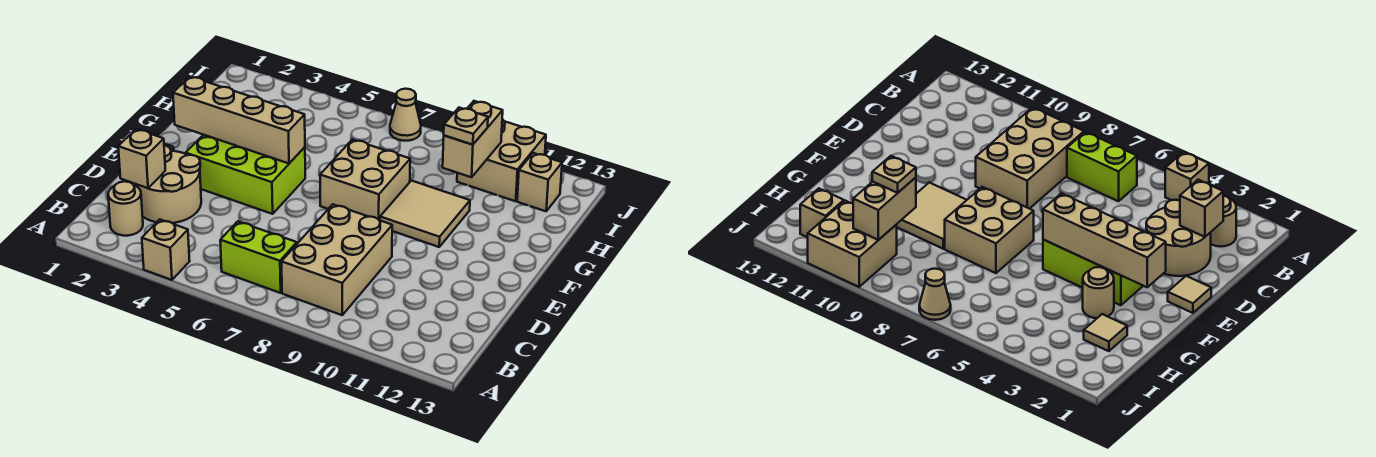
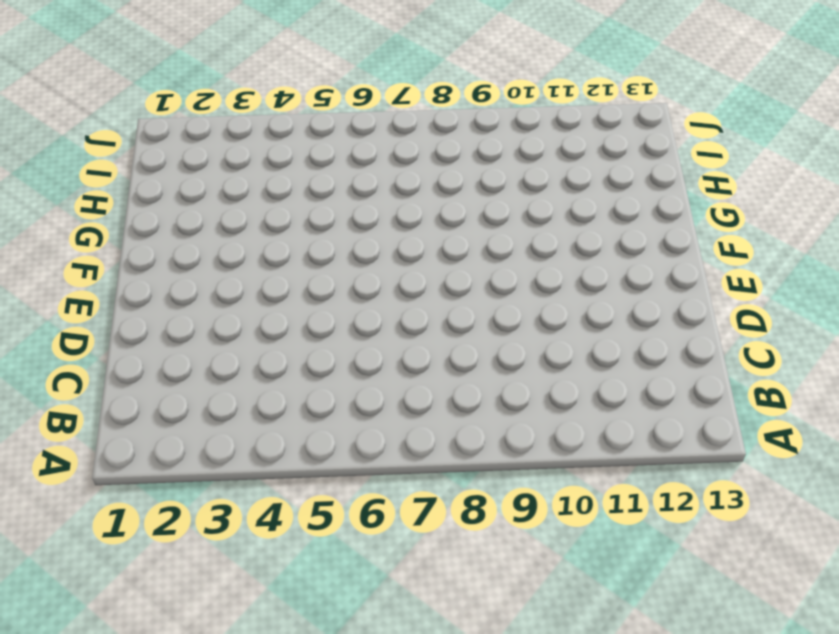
none -> tan brick A4 level 1
none -> tan round brick B2 level 1
none -> lime brick B6:B7 level 1

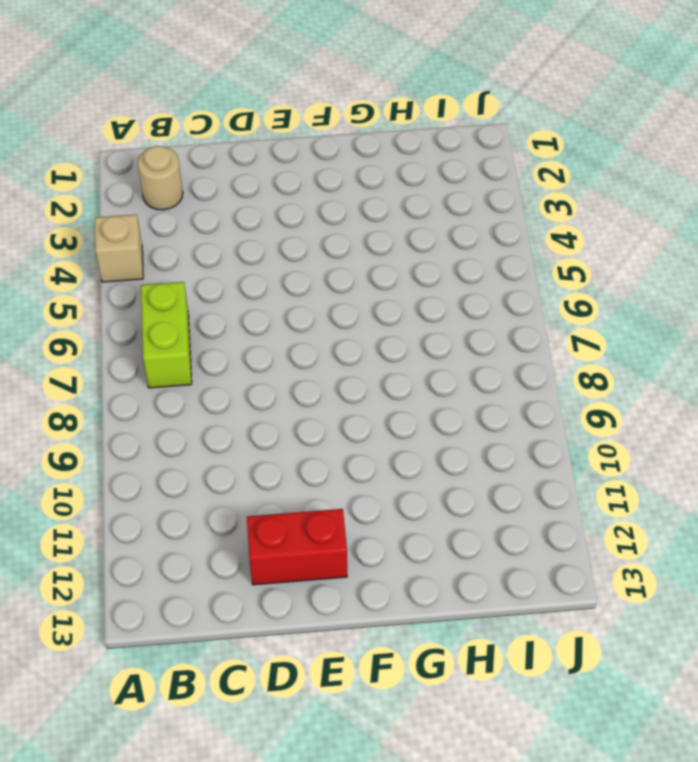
red brick D12:E12 level 1 -> none
none -> tan brick B8:D9 level 1
none -> tan round brick C2:D3 level 1
none -> tan tile E1 level 1

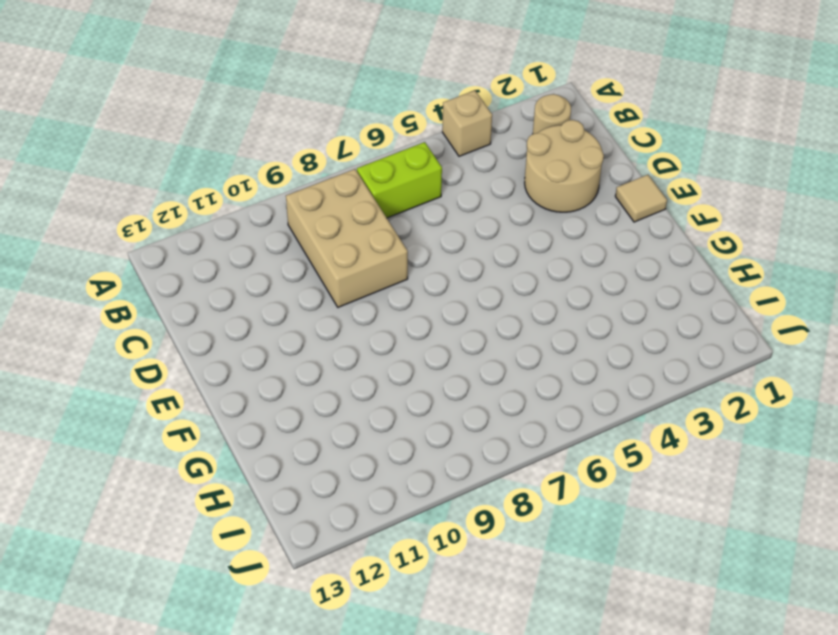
none -> lime brick E3:F5 level 1
none -> tan brick F7:G8 level 1
none -> tan tile F9:G10 level 1

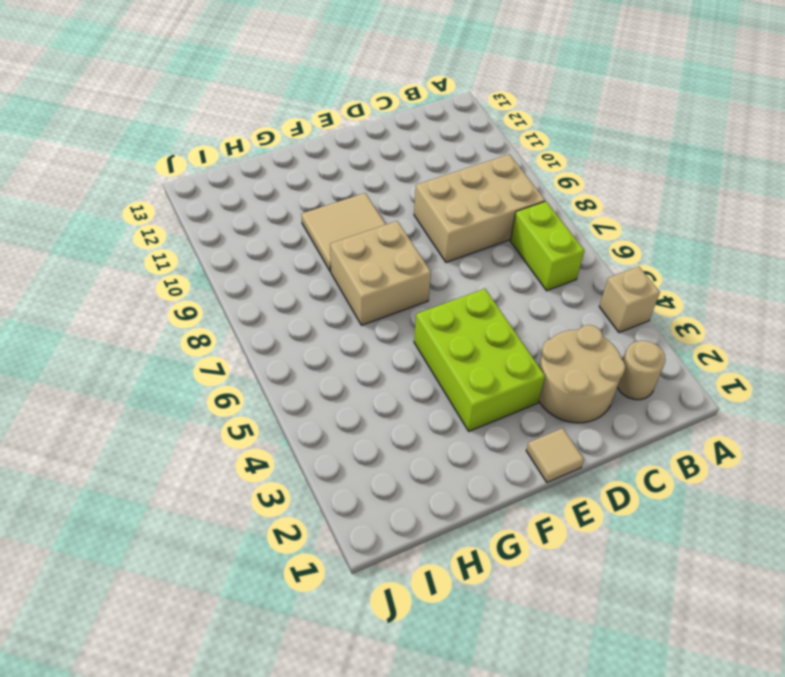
none -> tan round brick G3 level 1
none -> tan tile H2 level 1
none -> tan brick I10:J11 level 1

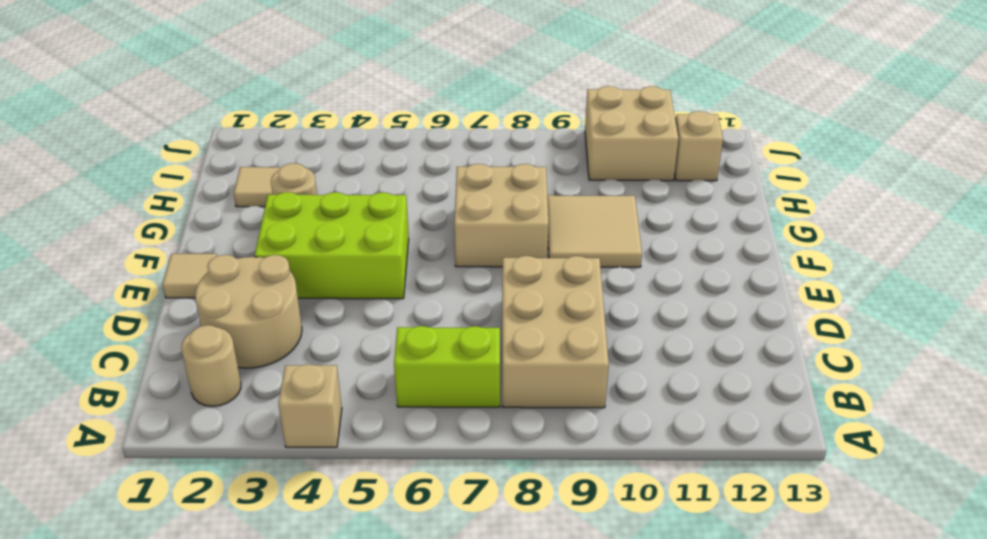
none -> tan cone J7 level 1
none -> tan brick C2 level 2
none -> tan brick F2:F5 level 2

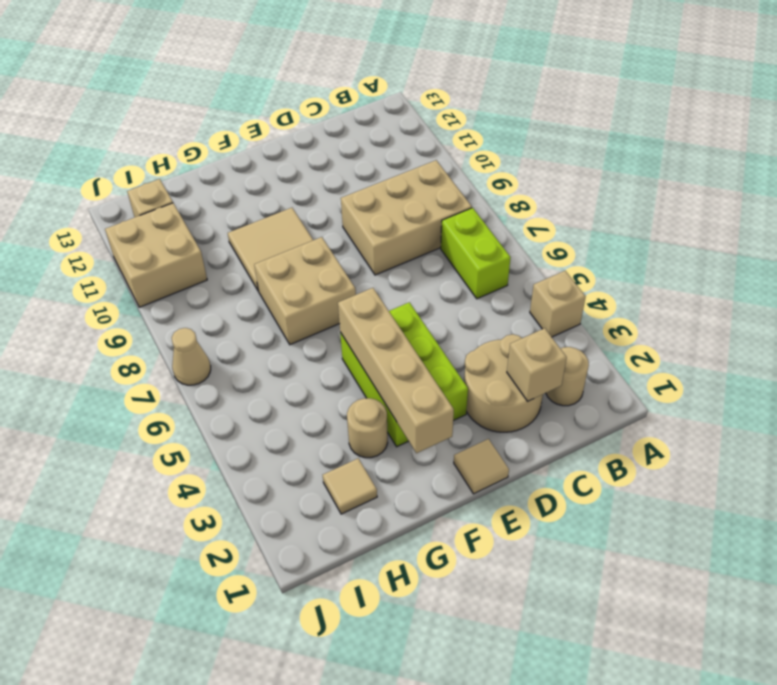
none -> tan brick H10:I10 level 2
none -> tan plate H10 level 3

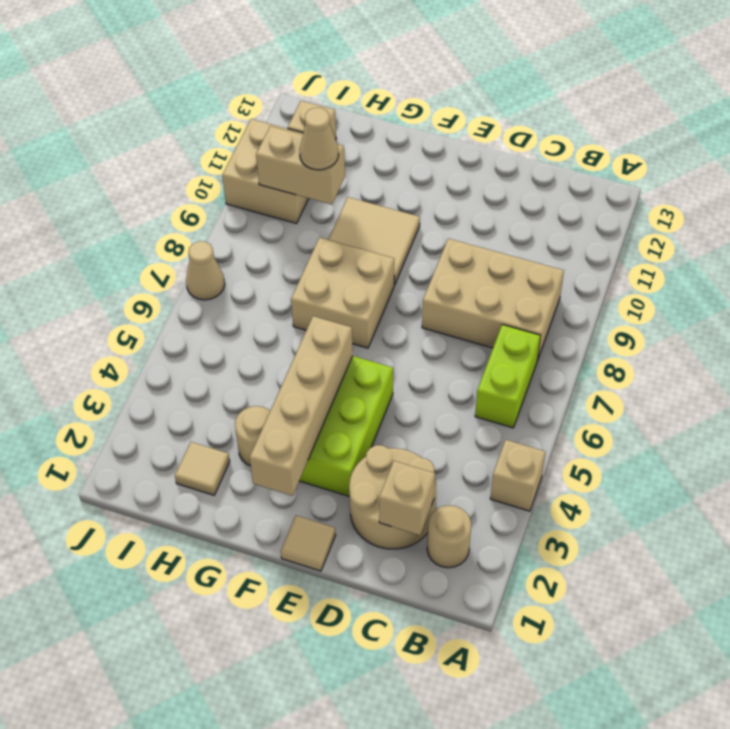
tan cone H10 level 3 -> tan plate H10 level 3

